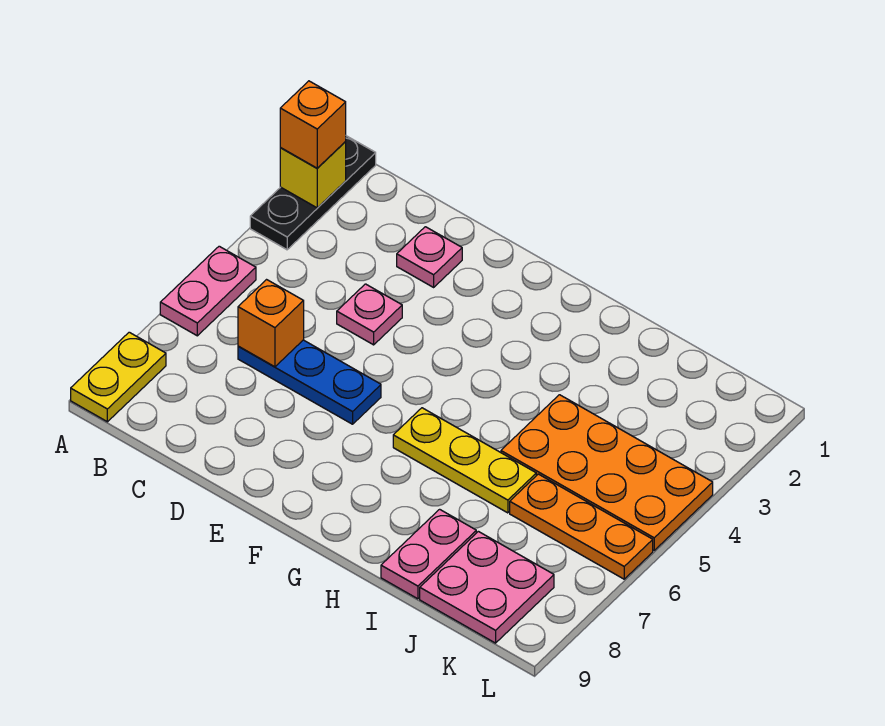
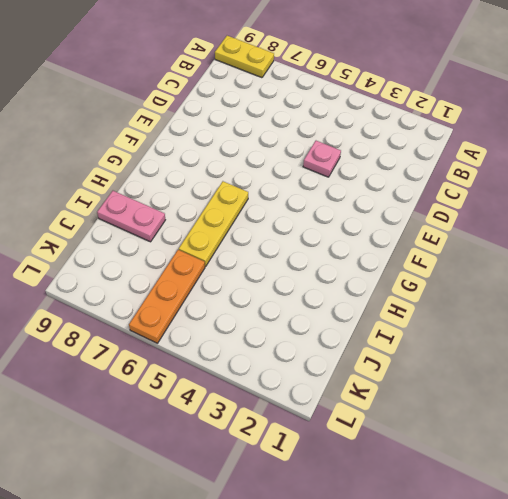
none -> black plate A1:A3 level 1
none -> pink plate A5:A6 level 1
none -> blue plate C6:E6 level 1

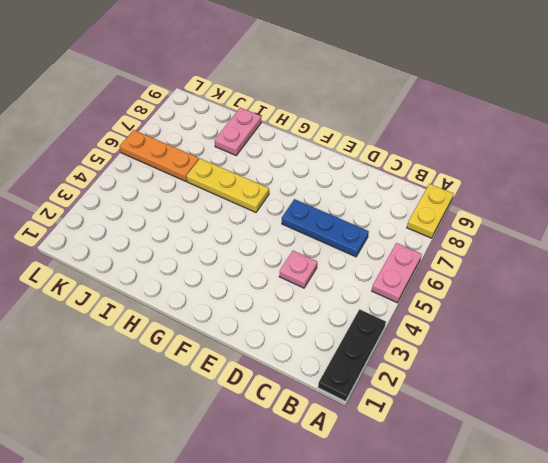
none -> pink plate D2 level 1
none -> orange plate I4:L5 level 1
none -> pink plate J8:K9 level 1

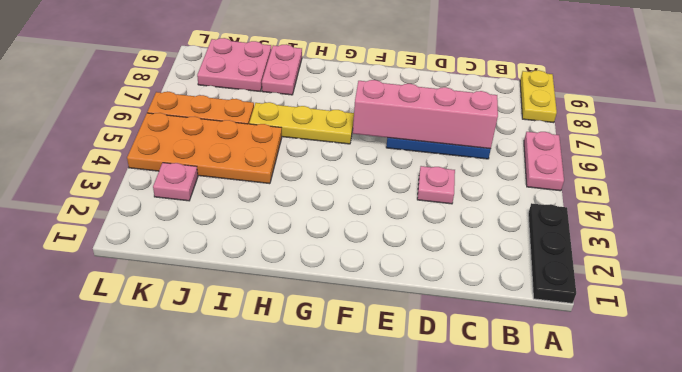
pink brick C6:F6 level 2 -> orange brick C6 level 2
pink plate K3 level 1 -> pink plate D2 level 1
none -> yellow brick A2 level 2
none -> orange brick A2 level 3

